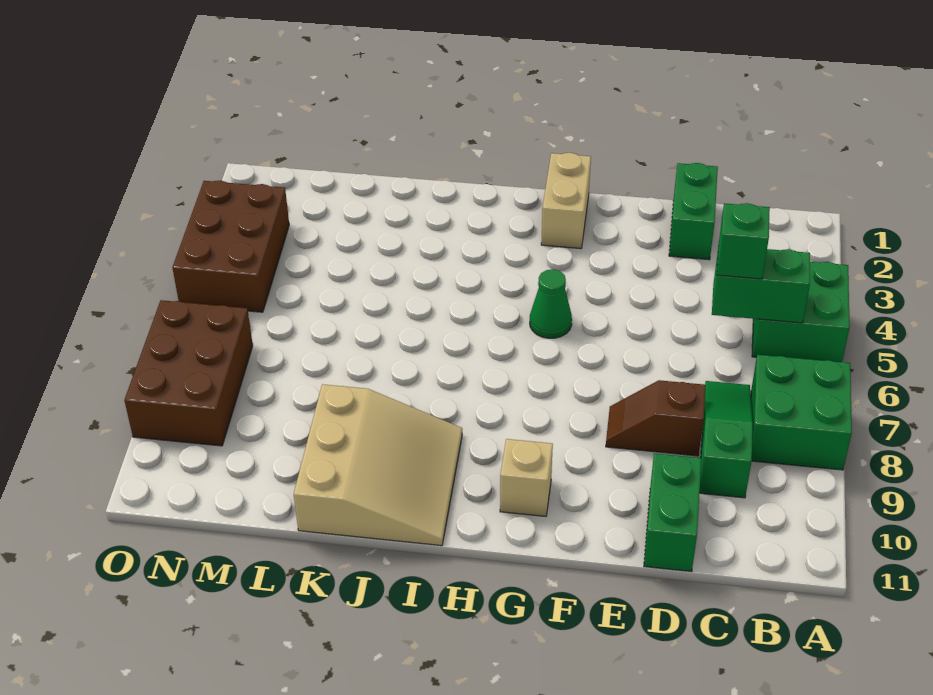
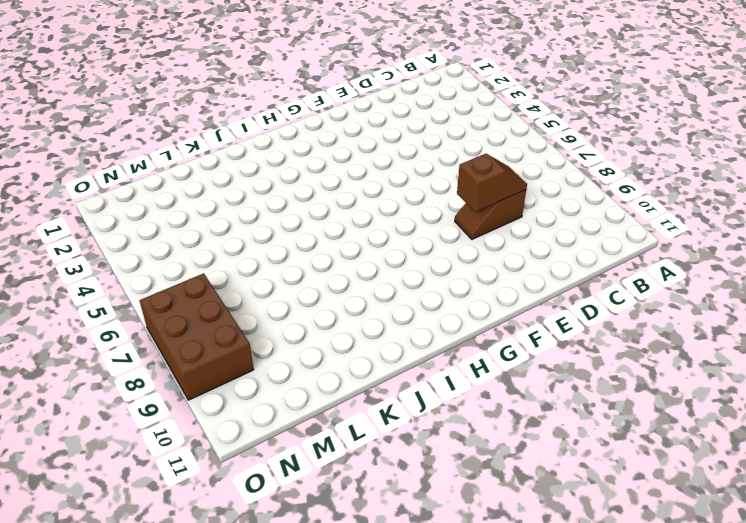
brown slope D8:E8 level 2 top E -> none
none -> green brick A4:B5 level 1
none -> green brick A7:B8 level 1
none -> green slope C7:C9 level 1 top 9

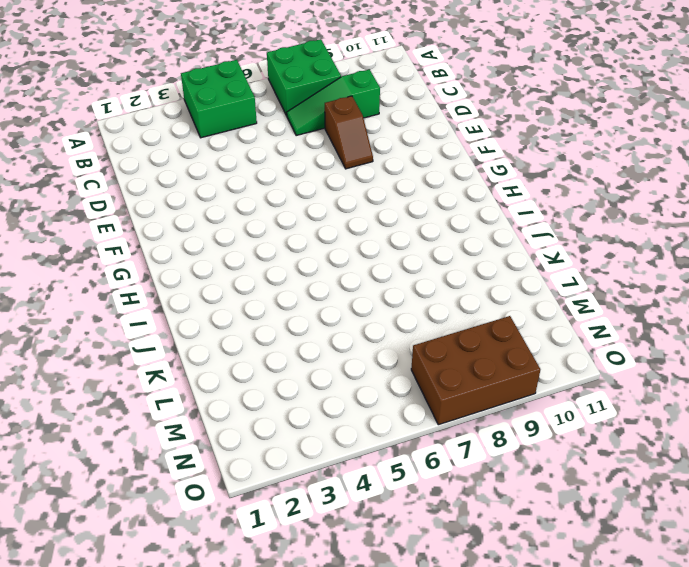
none -> green brick D1:D2 level 1
none -> green brick D10:D11 level 1
none -> tan brick G1:G2 level 1

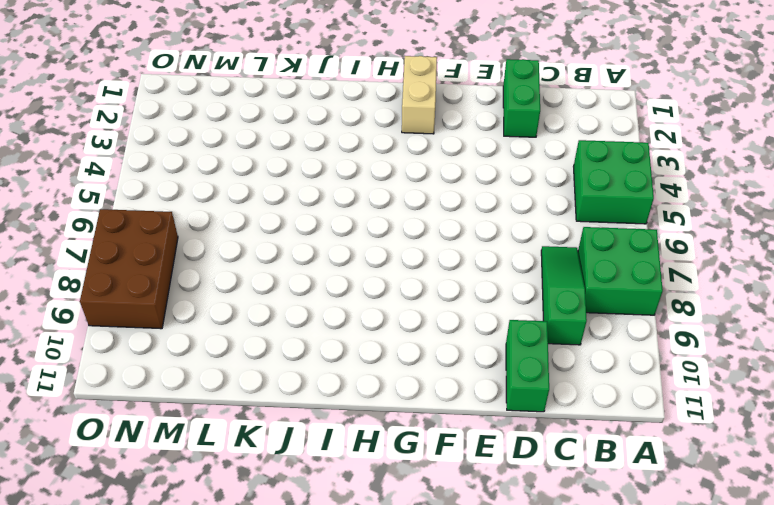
none -> brown slope D8:E8 level 1 top D
none -> green cone G5 level 1
none -> tan brick G10 level 1

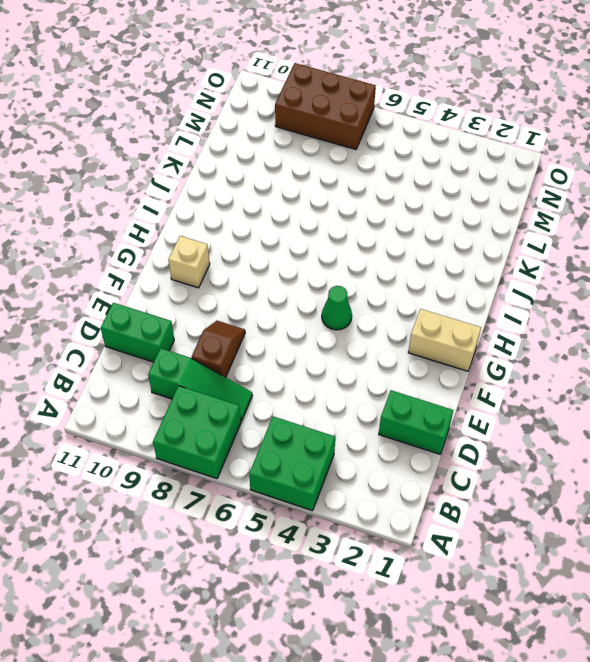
none -> tan slope I9:K11 level 1 top K
none -> brown brick N3:O5 level 1
none -> green brick B5:C5 level 2

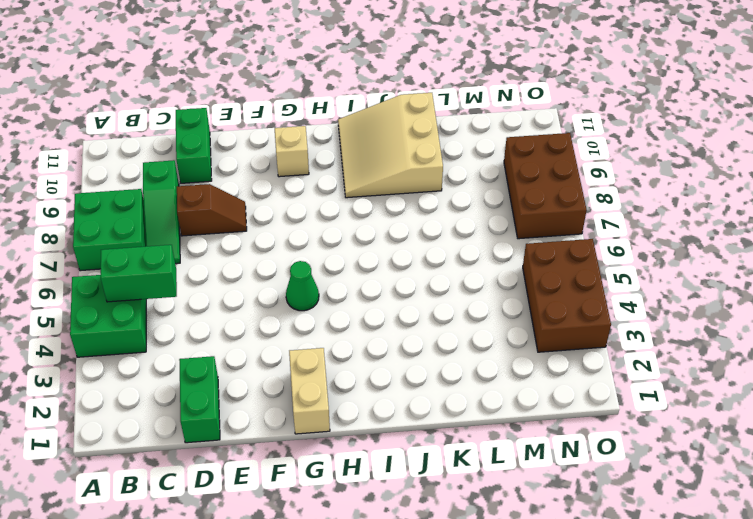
none -> green brick C5 level 3

